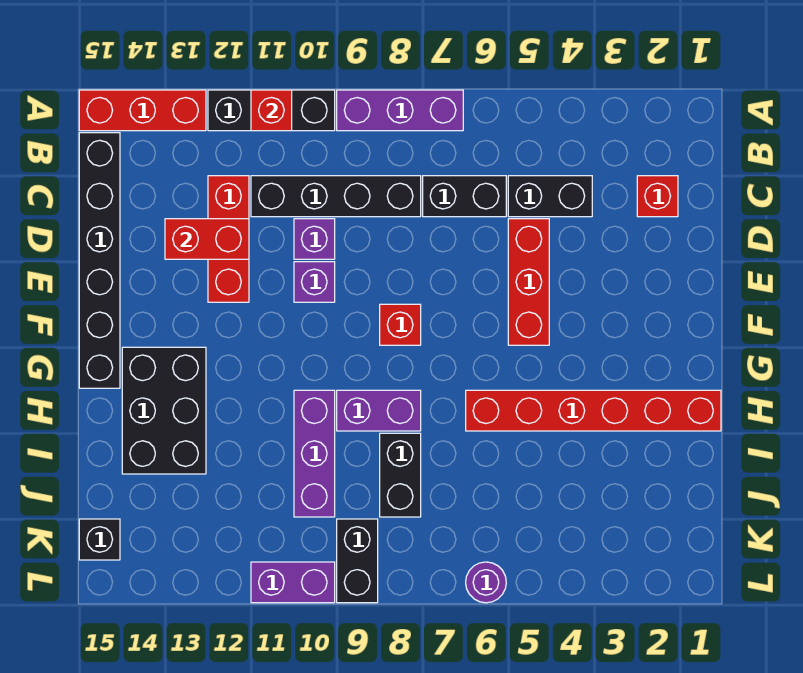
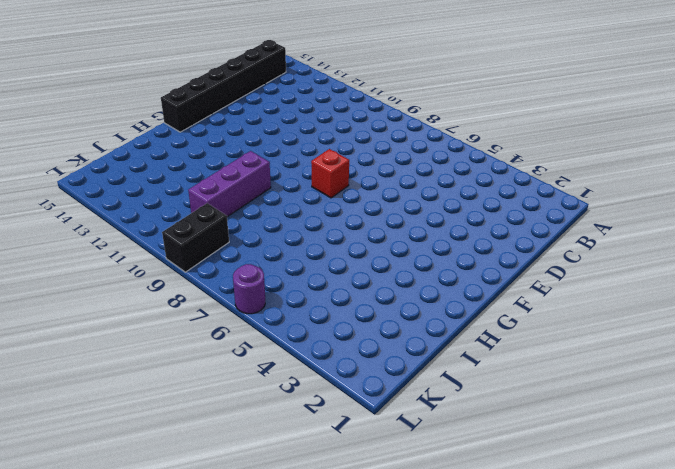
none -> purple brick A7:A9 level 1
none -> black brick A10:A12 level 1
none -> red brick A13:A15 level 1

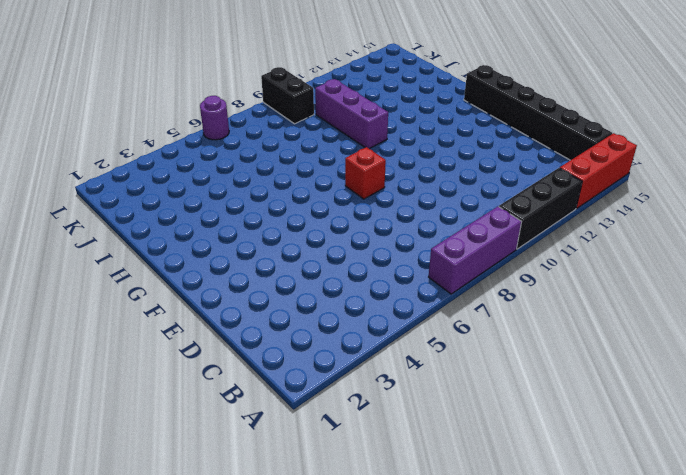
none -> red brick C2 level 1
none -> black brick C4:C5 level 1
none -> black brick C6:C7 level 1

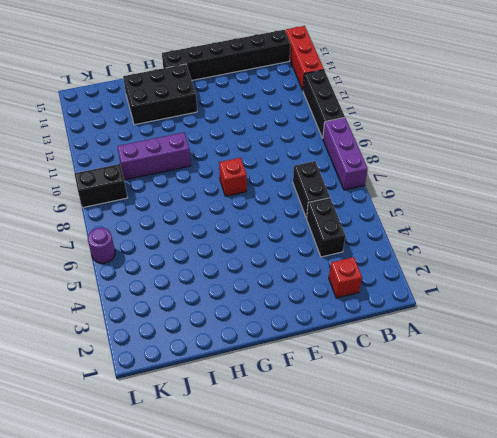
none -> black brick C8:C11 level 1
none -> red brick C12:E12 level 1
none -> red brick D5:F5 level 1

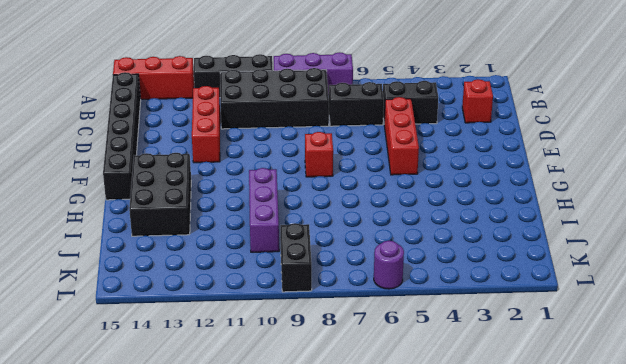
black brick B8:C11 level 1 -> black brick C8:C11 level 1
none -> purple brick D10 level 1
none -> purple brick E10 level 1
none -> red brick H1:H6 level 1

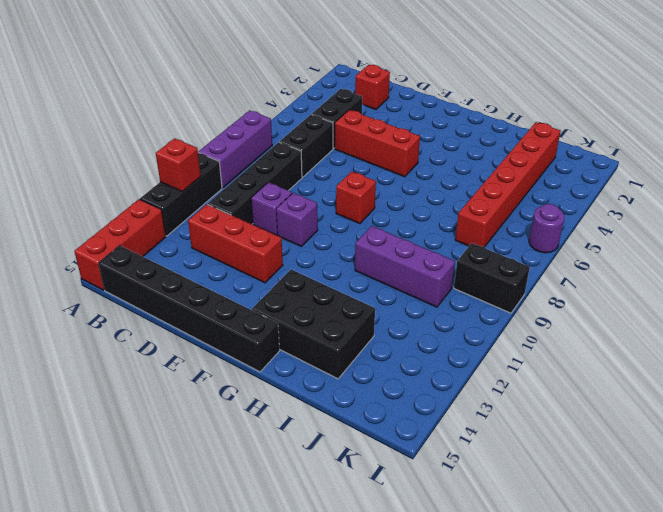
red brick J2:J7 level 1 -> red brick H1:H6 level 1
none -> purple brick H8:H9 level 1
none -> black brick I8:J8 level 1
none -> black brick K15 level 1

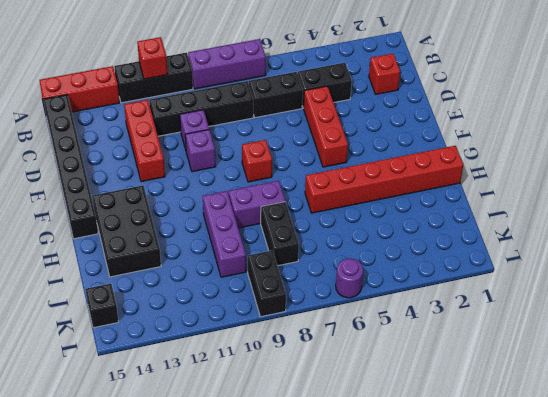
none -> purple brick L10:L11 level 1
none -> red brick D12:D13 level 2

